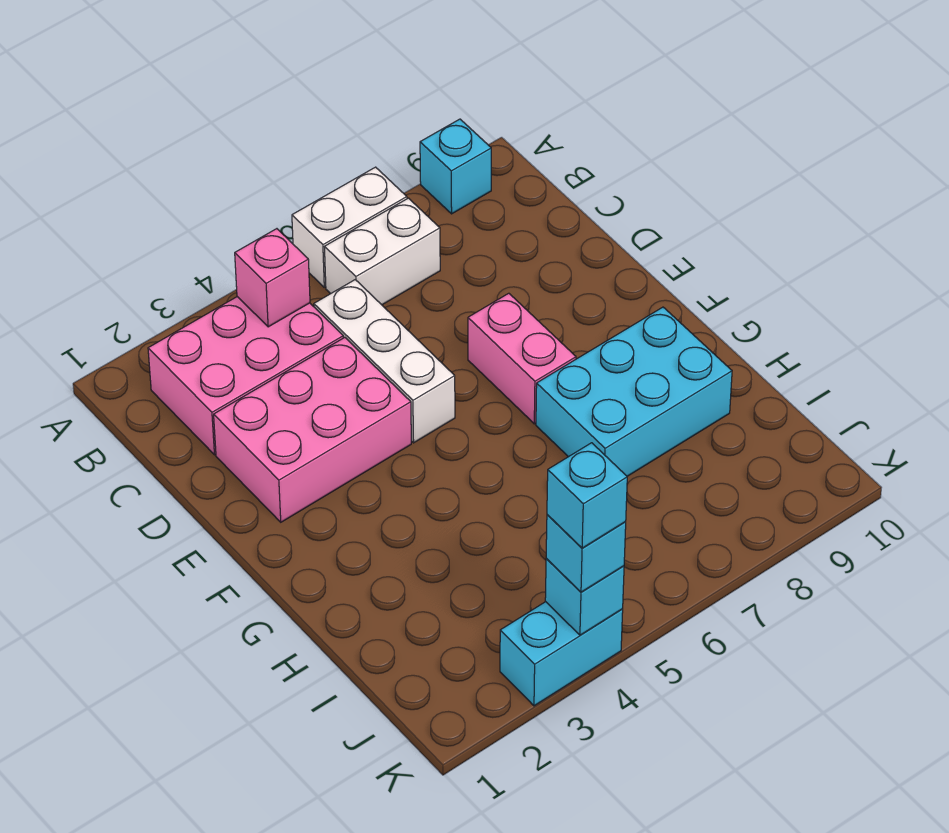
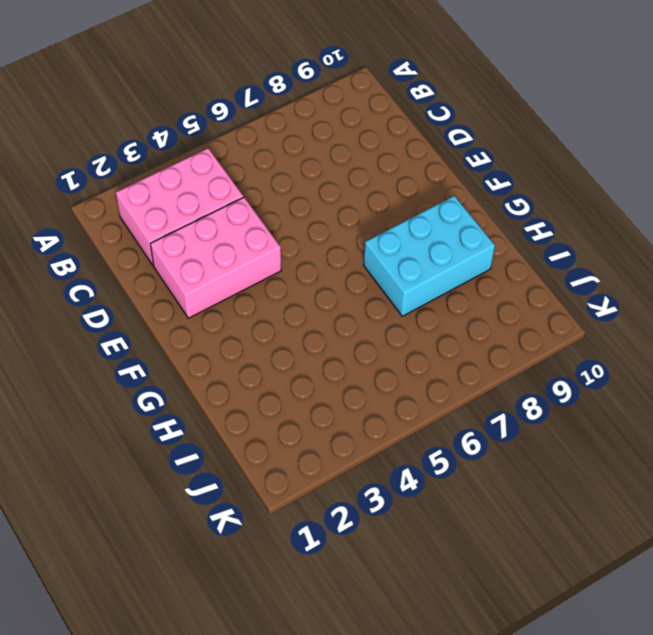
none -> white brick A6:A7 level 1
none -> cyan brick A9 level 1
none -> white brick B6:B7 level 1

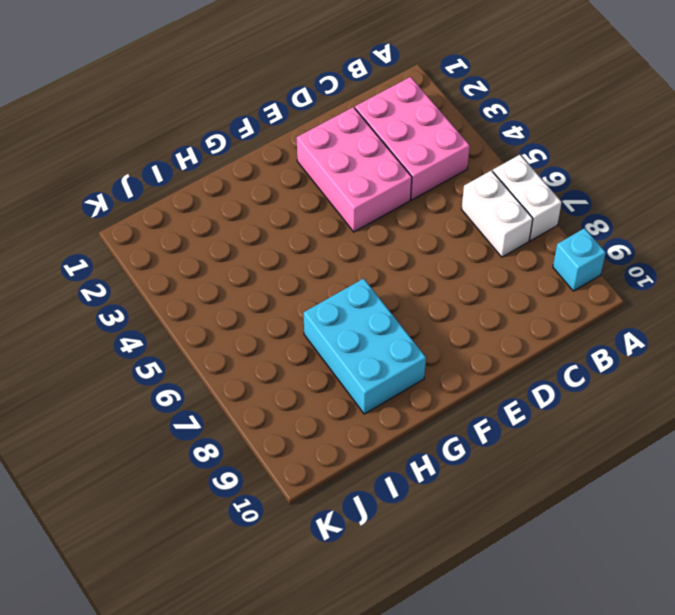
none -> white brick C5:E5 level 1
none -> pink brick E7:F7 level 1
none -> cyan brick K3:K4 level 1

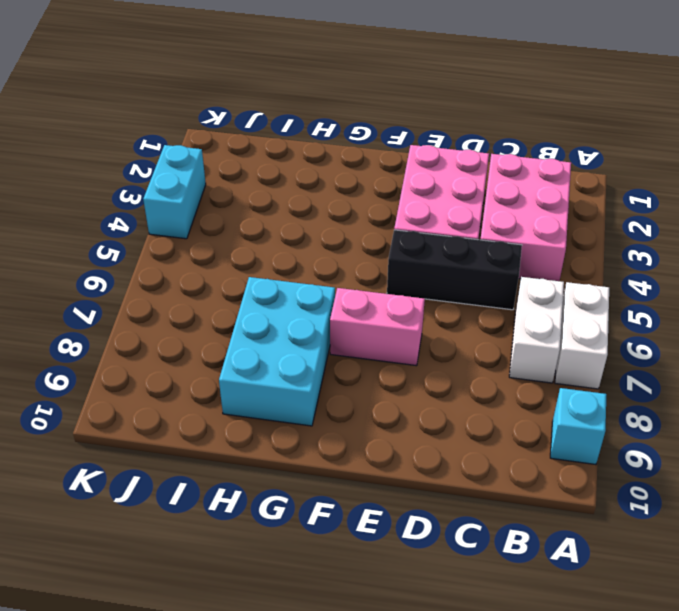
black brick C5:E5 level 1 -> white brick C5:E5 level 1
none -> pink brick B4 level 2
none -> cyan brick K4 level 2
none -> cyan brick K4 level 3

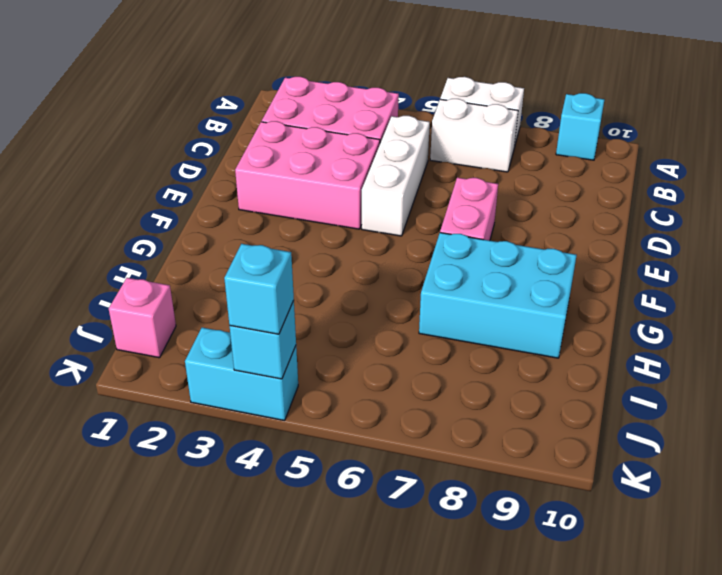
pink brick J1 level 1 -> pink brick B4 level 2
none -> cyan brick K4 level 4

